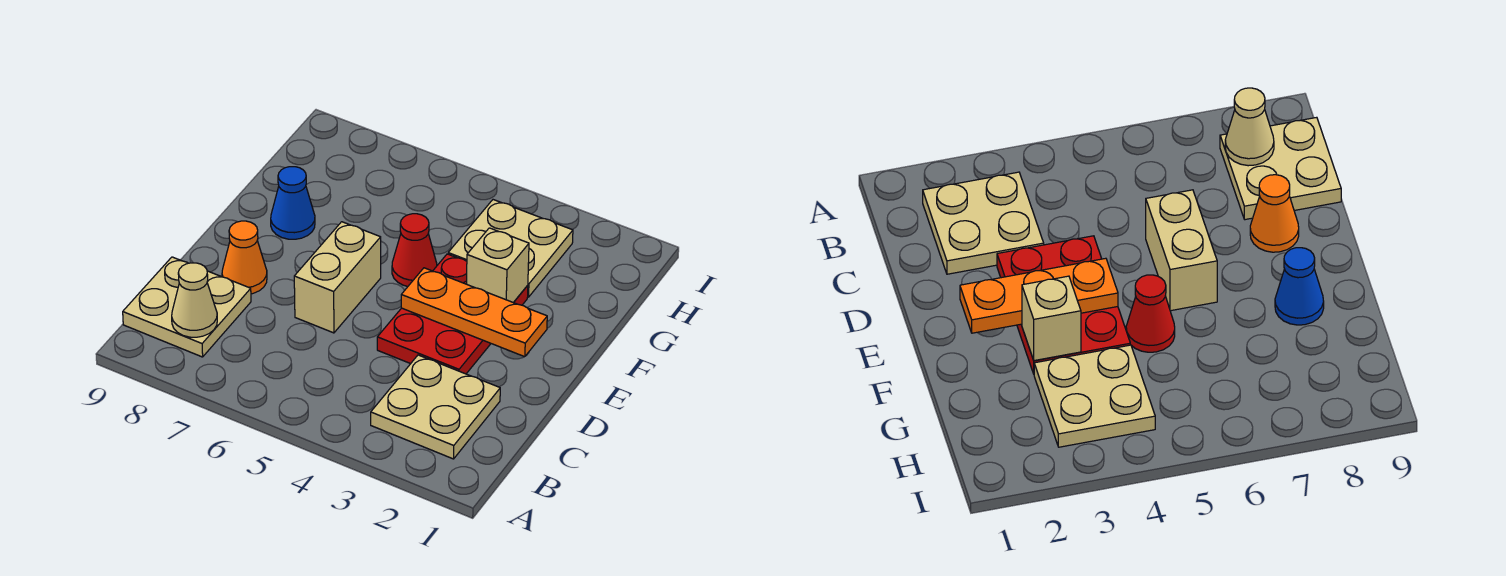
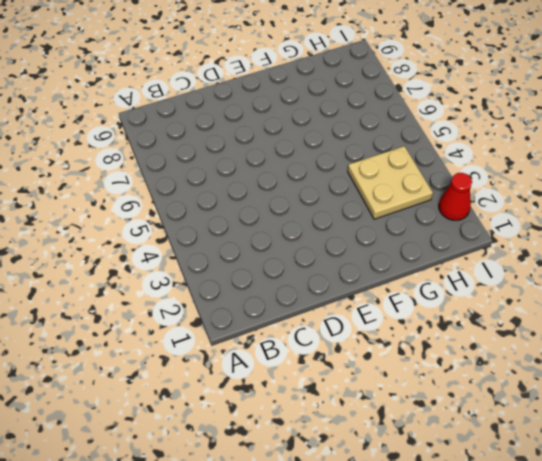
red cone I2 level 1 -> red cone F5 level 1
none -> tan plate B2:C3 level 1
none -> tan plate B8:C9 level 1

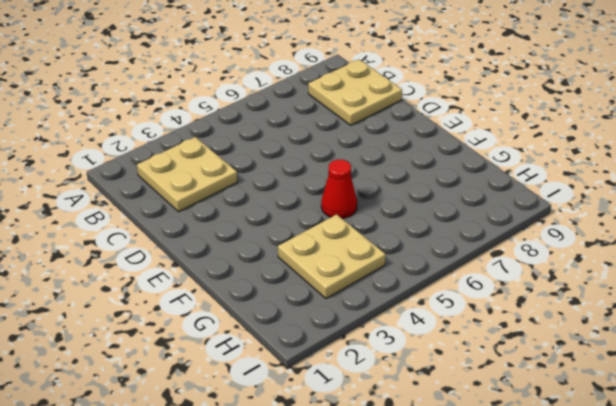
none -> red plate D3:F4 level 1
none -> tan brick D6:E6 level 1

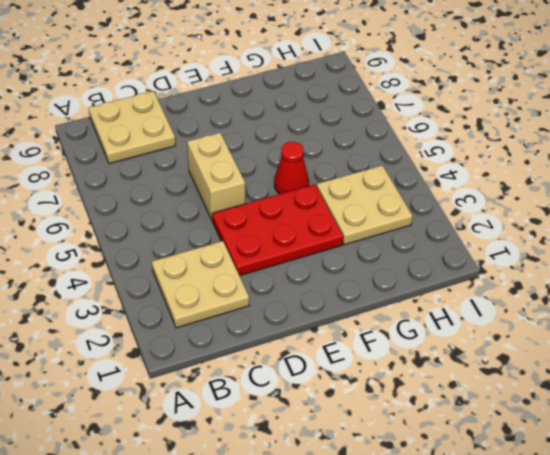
tan brick D5:D6 level 1 -> tan brick D6:E6 level 1
none -> orange cone D8 level 1
none -> blue cone F8 level 1

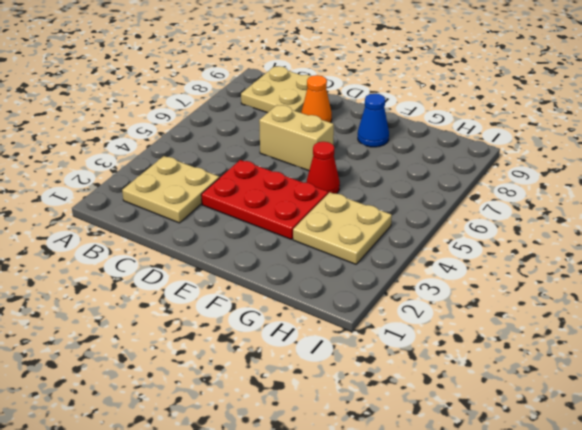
none -> tan cone B8 level 2
none -> orange plate E2:E4 level 2

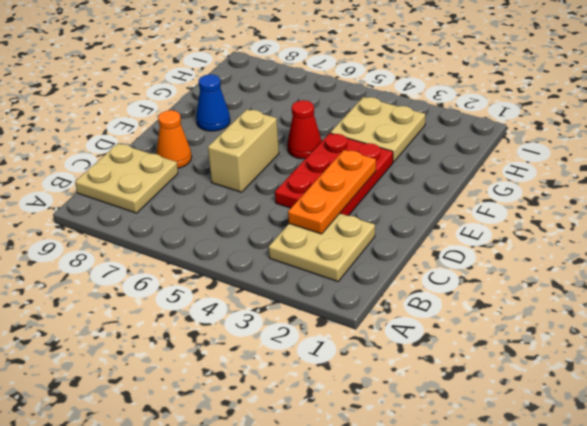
orange plate C3:E3 level 2 -> orange plate E2:E4 level 2
none -> tan cone B8 level 2
none -> tan brick F3 level 2

